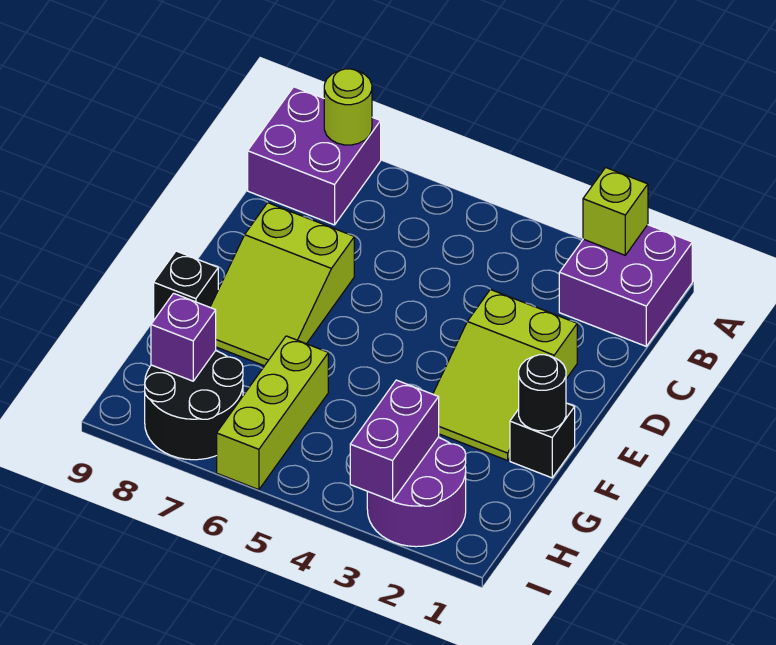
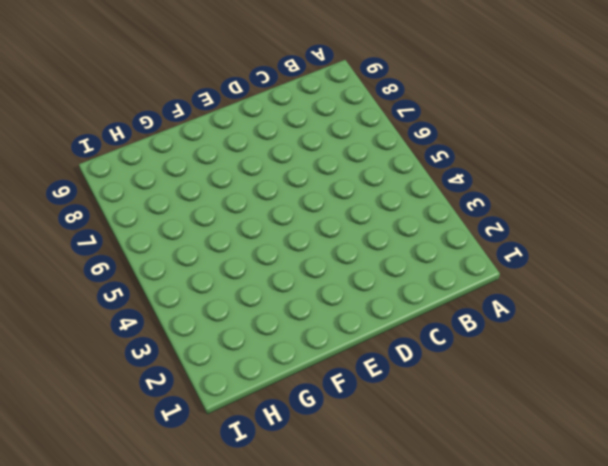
none -> purple brick A1:B2 level 1
none -> purple brick A8:B9 level 1
none -> lime slope D2:F3 level 1 top D

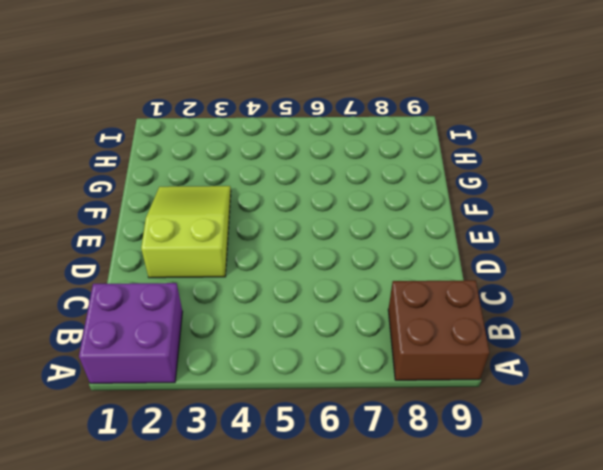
brown brick A8:B9 level 1 -> purple brick A8:B9 level 1
none -> lime slope D7:F8 level 1 top D
none -> black brick F1 level 1
none -> black brick F9 level 1

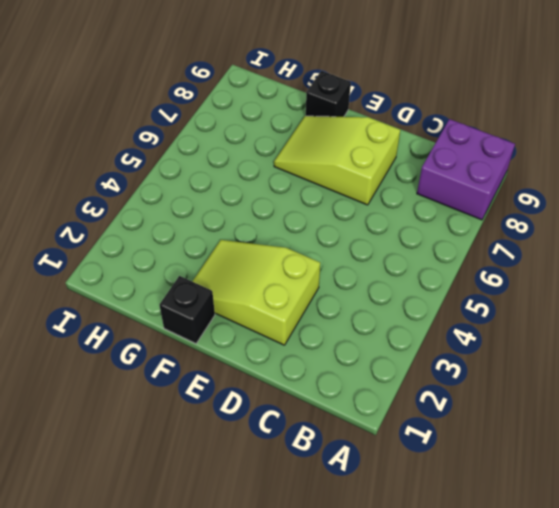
none -> purple brick A1:B2 level 1
none -> lime brick G6:I6 level 1
none -> purple round brick H2:I3 level 1

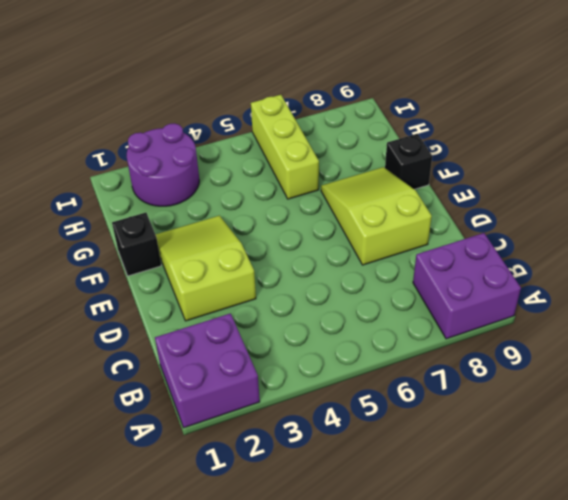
none -> black round brick H7:I8 level 1
none -> lime brick A2 level 2
none -> lime round brick A8 level 2

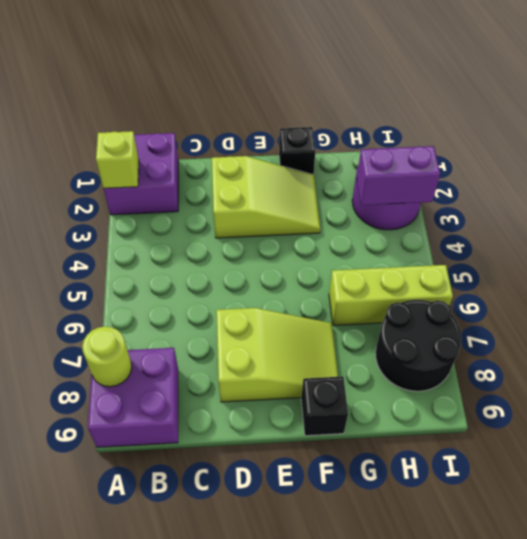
none -> black round brick F1 level 2
none -> purple brick H8 level 2

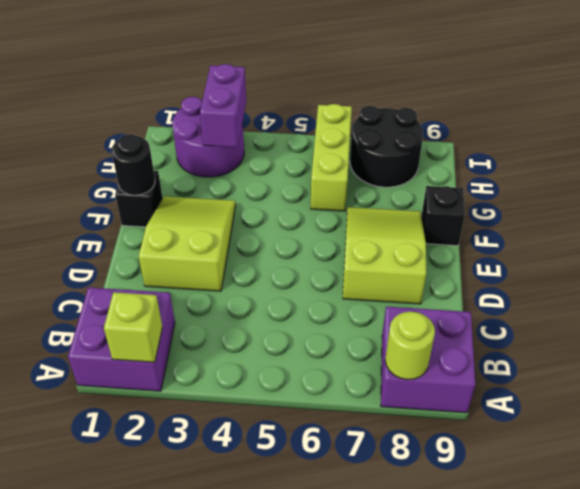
none -> purple brick H8 level 2

